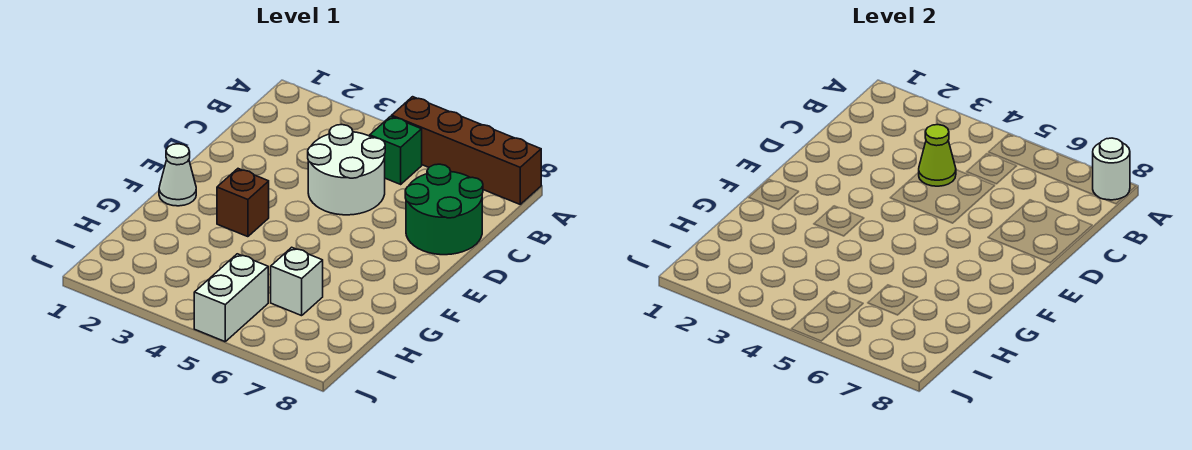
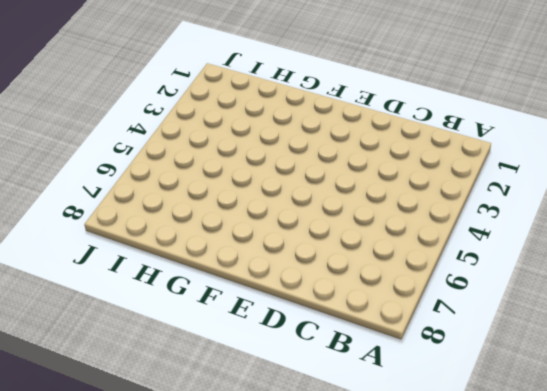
none -> brown brick A5:A8 level 1
none -> green brick B5 level 1

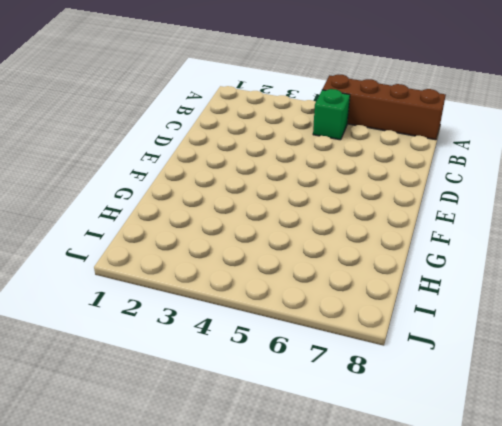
none -> white round brick C4:D5 level 1
none -> green round brick C7:D8 level 1

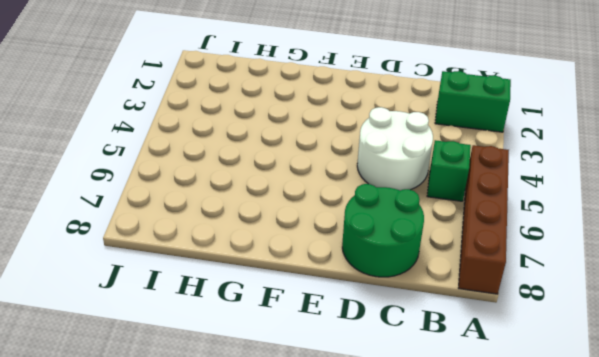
green brick A2:B2 level 1 -> none
none -> white cone F1 level 1
none -> brown brick F3 level 1

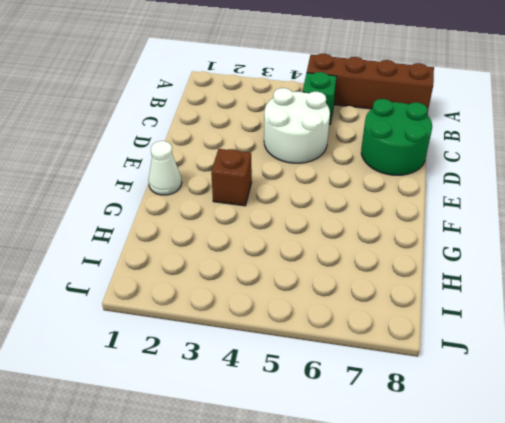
none -> white brick H6 level 1
none -> white brick I5:J5 level 1

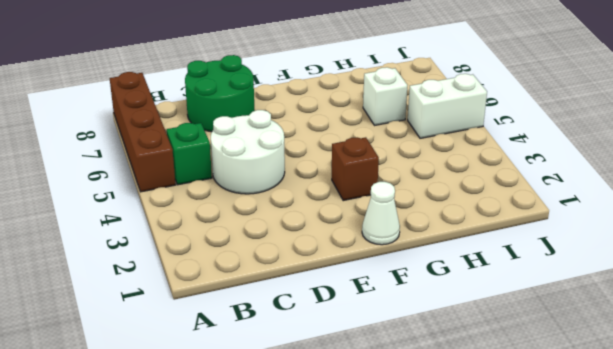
none -> white round brick A8 level 2
none -> lime cone C4 level 2

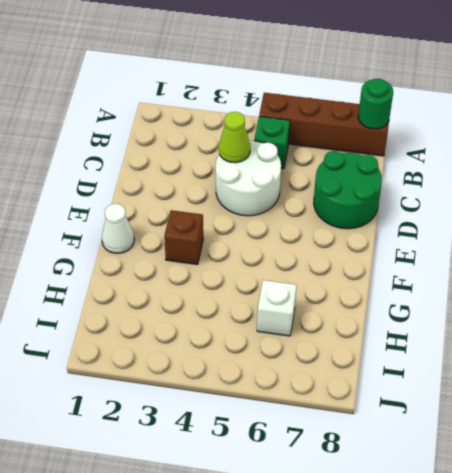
green round brick A8 level 2 -> white round brick A8 level 2
none -> white brick I5:J5 level 1

